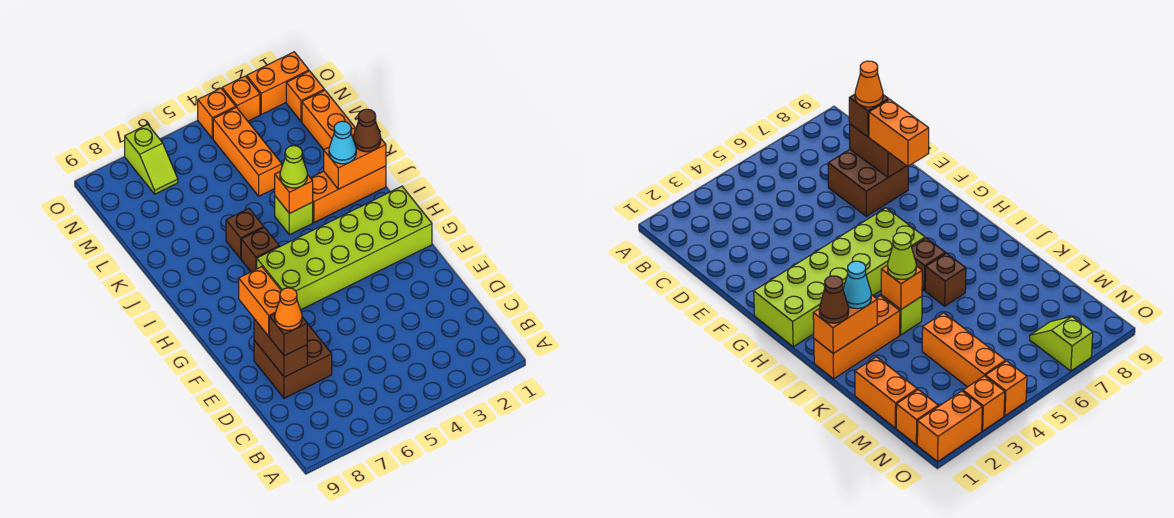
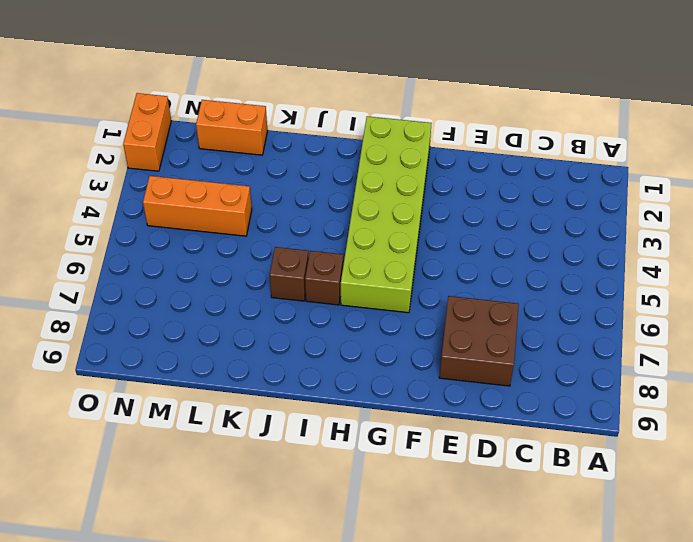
none -> orange brick J1:J3 level 1
none -> lime brick J4 level 1
none -> orange brick N1 level 1

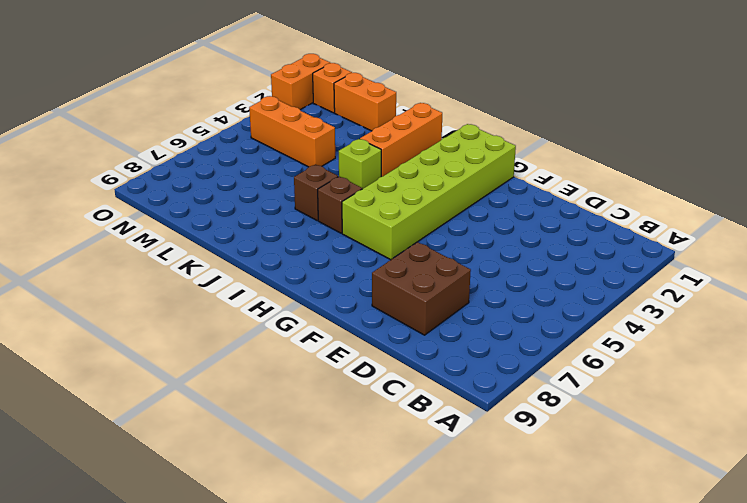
none -> lime slope N7:O7 level 1 top O
none -> orange brick O3 level 1
none -> orange brick O4 level 1

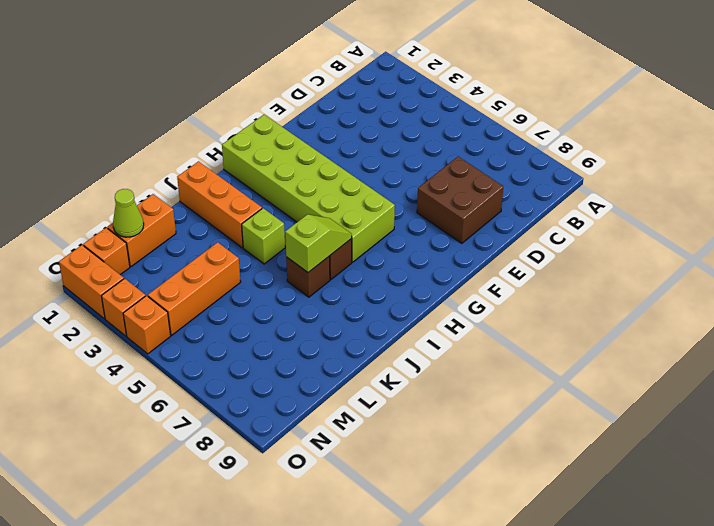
lime slope I6:J6 level 2 top J -> lime slope N7:O7 level 1 top O
lime cone M1 level 2 -> lime cone J4 level 3
none -> brown brick D8:E8 level 2
none -> orange brick J1:J2 level 2
none -> orange brick J4 level 2

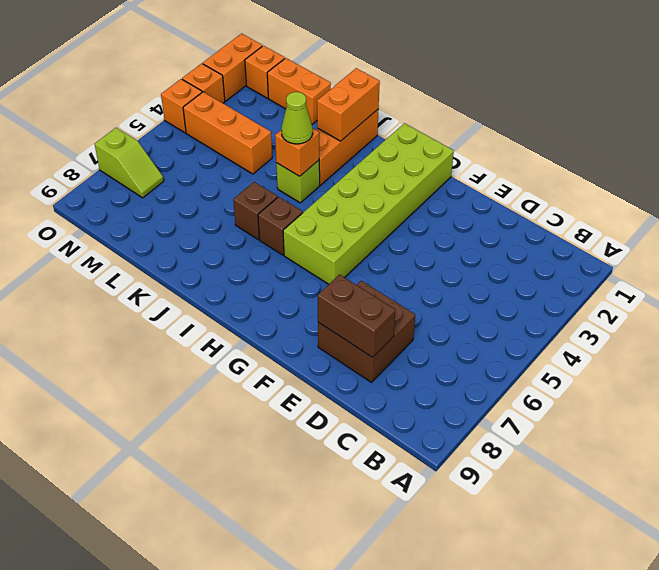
none -> brown brick D8 level 3
none -> orange brick E8:F8 level 3
none -> brown cone J1 level 3

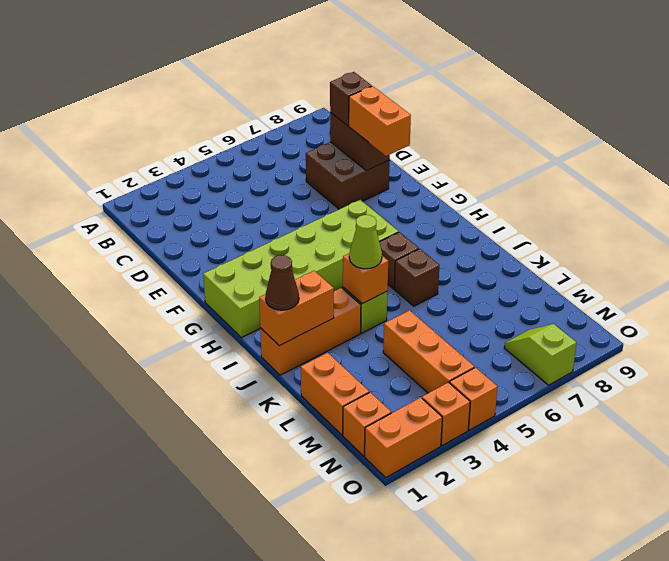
none -> cyan cone J2 level 3
none -> orange cone D8 level 4

